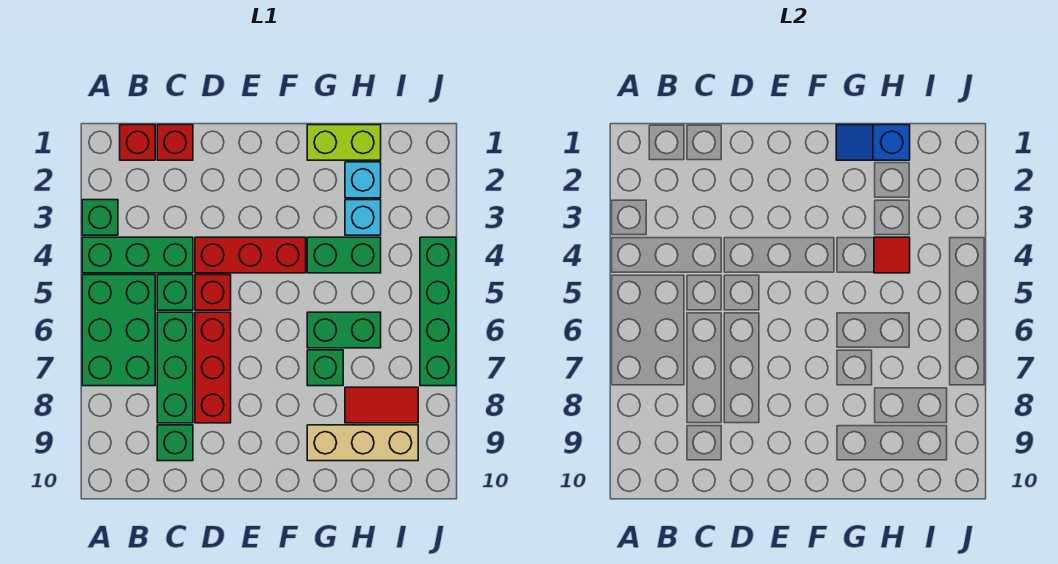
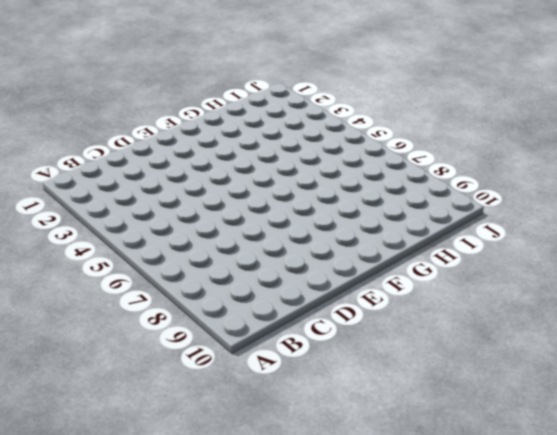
none -> green brick A3 level 1
none -> green brick A4:C4 level 1
none -> green brick A5:B7 level 1

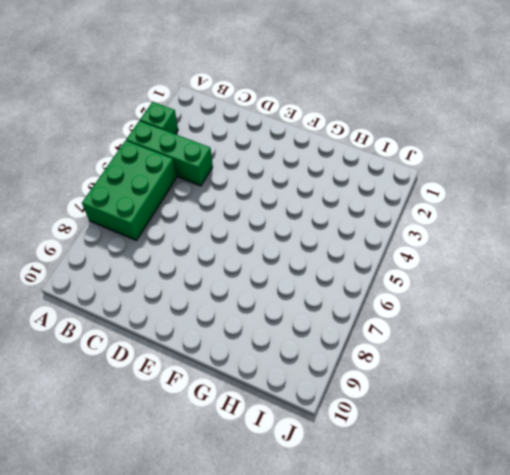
none -> red brick B1 level 1
none -> red brick C1 level 1
none -> green brick C5 level 1

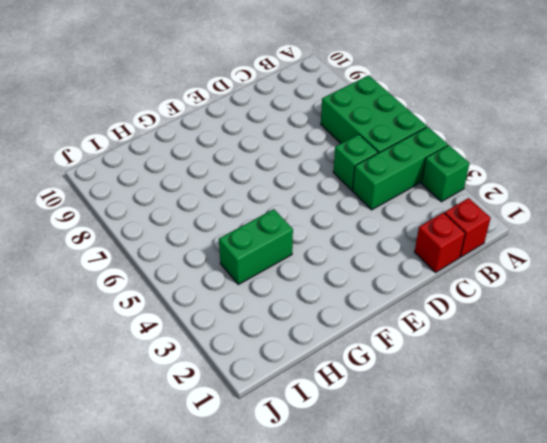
none -> green brick C6:C8 level 1
none -> green brick C9 level 1
none -> red brick D4:F4 level 1

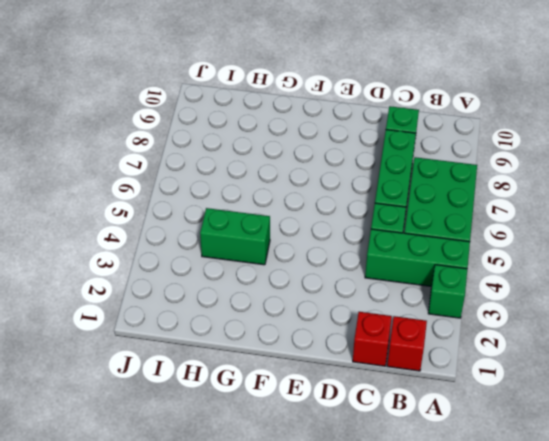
none -> red brick D4:F4 level 1
none -> red brick D5 level 1
none -> red brick D6:D8 level 1

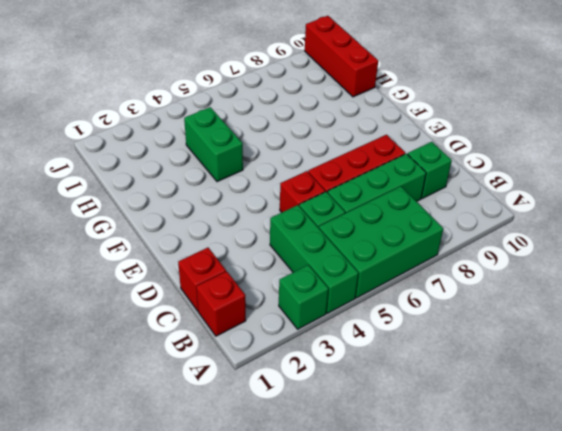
red brick H10:J10 level 1 -> red brick D4:F4 level 1
none -> lime brick G1:H1 level 1
none -> green brick G6:H6 level 1
none -> green brick G7 level 1

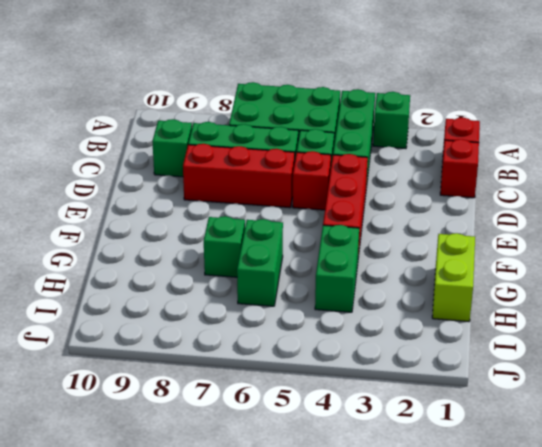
none -> tan brick G9:I9 level 1
none -> cyan brick H2 level 1
none -> cyan brick H3 level 1

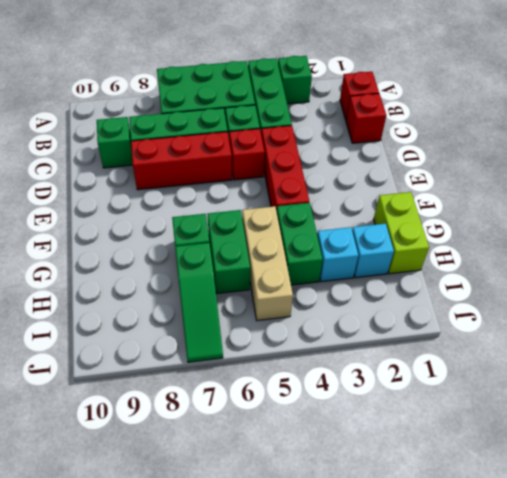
tan brick G5:I5 level 1 -> tan brick G9:I9 level 1
green slope H7:J7 level 1 top H -> green brick J4:J7 level 1
none -> red tile H8:I8 level 1
none -> blue slope G1:H1 level 2 top H
none -> red tile H4 level 2

